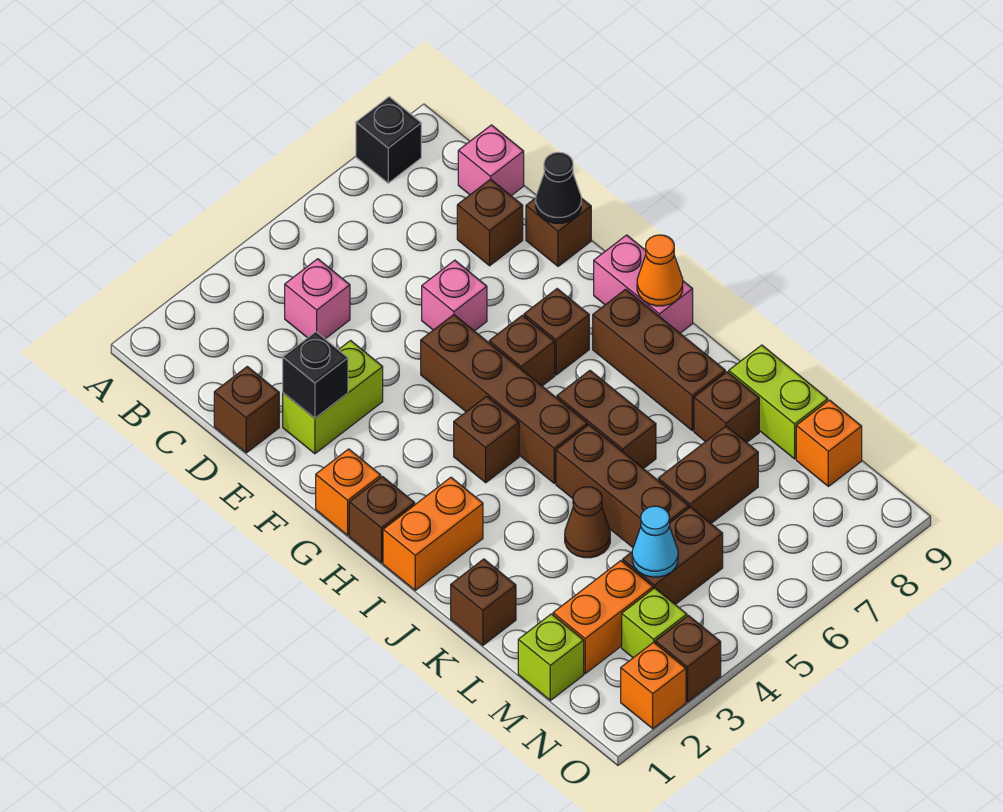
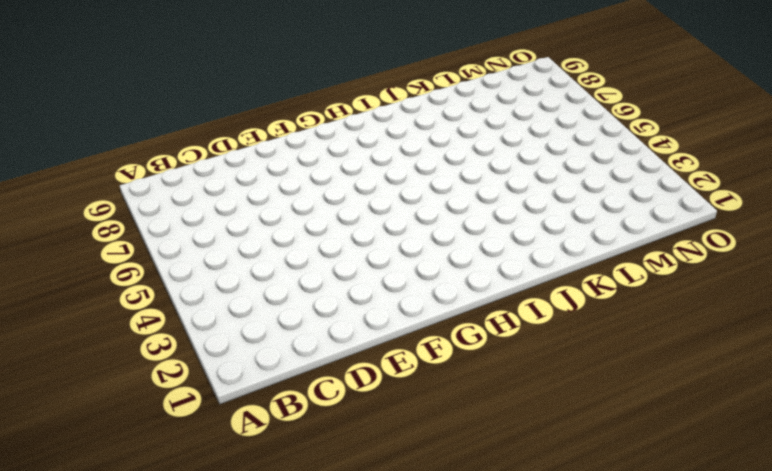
none -> black brick A8 level 1
none -> pink brick C4 level 1
none -> pink brick C9 level 1
none -> brown brick D1 level 1

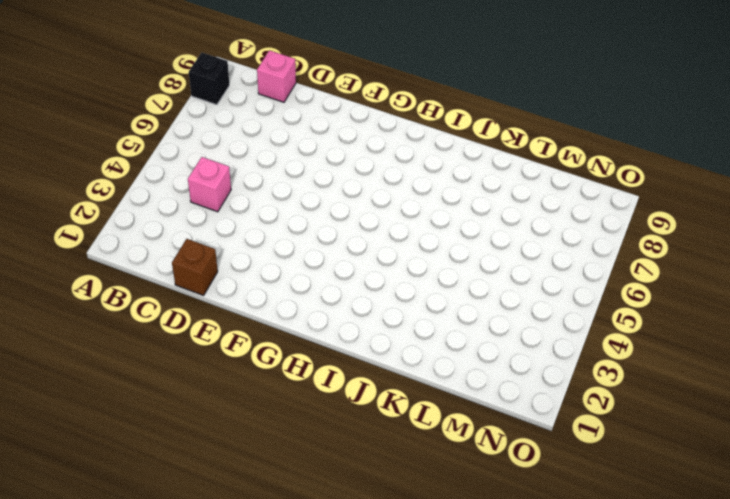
none -> brown brick D8 level 1
none -> lime brick E2:E3 level 1
none -> pink brick E6 level 1
none -> brown brick E9 level 1

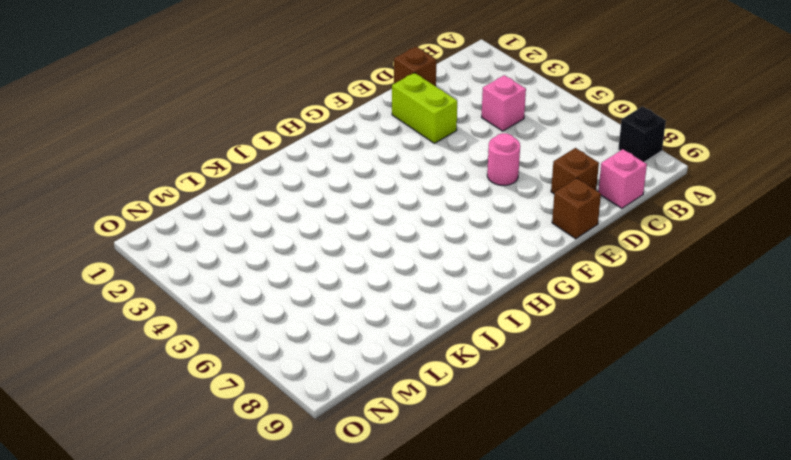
pink round brick E6 level 1 -> pink brick E6 level 1
none -> brown brick F5:I5 level 1
none -> orange brick G1 level 1
none -> brown brick G6 level 1
none -> brown brick G7 level 1

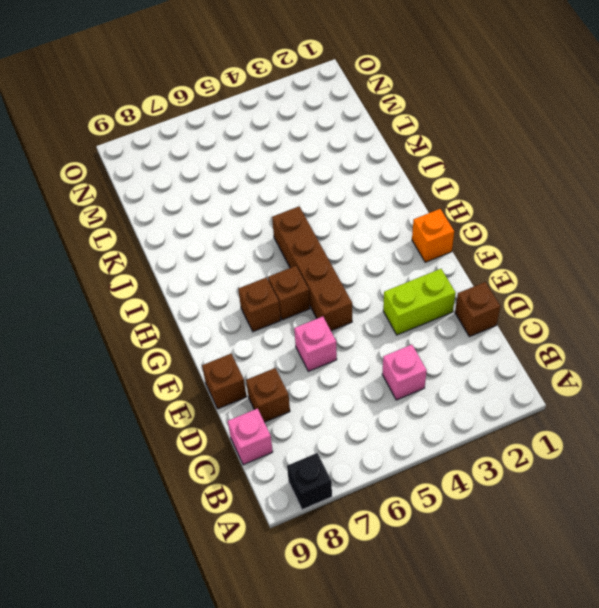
none -> pink brick G9:H9 level 1
none -> brown brick H1 level 1
none -> brown brick H4 level 1
none -> brown brick H8:J8 level 1

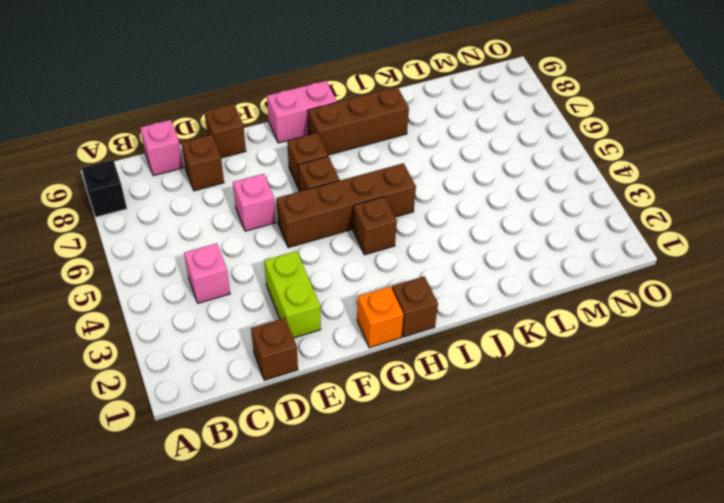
none -> orange brick I1:I2 level 1
none -> brown brick I6:J6 level 1
none -> brown brick J5:L5 level 1
none -> brown brick K1 level 1

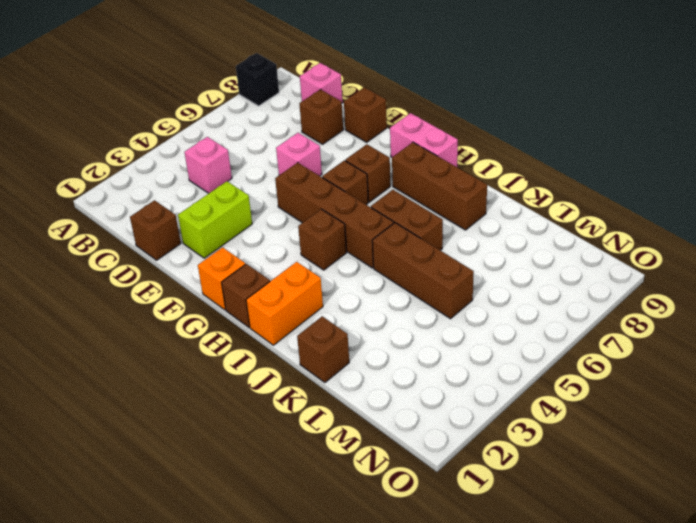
none -> brown cone K4 level 1
none -> brown brick K8 level 1
none -> lime brick K9:L9 level 1
none -> brown brick L6:L7 level 1

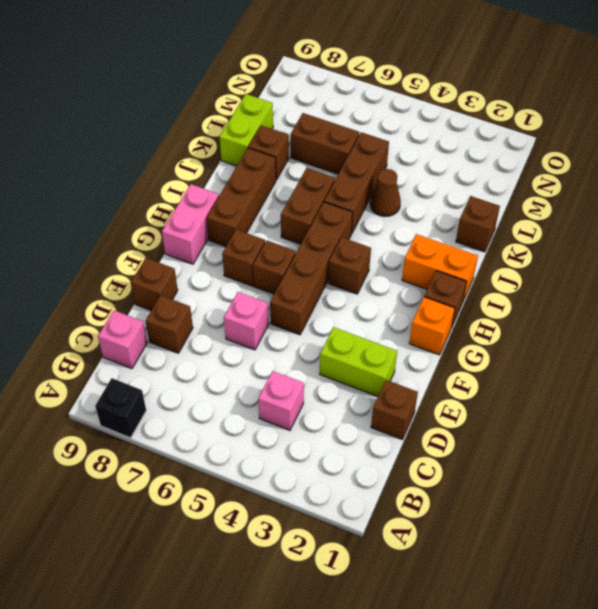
none -> lime brick M1 level 1
none -> orange brick M2:M3 level 1
none -> brown brick M4:M5 level 1
none -> orange brick M9 level 1

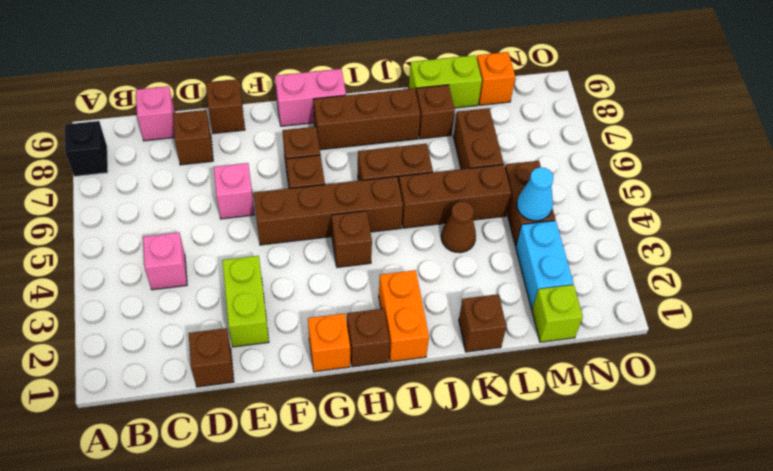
cyan brick M2:M3 level 1 -> orange brick M2:M3 level 1
none -> lime brick N3 level 1
none -> orange brick O2 level 1
none -> brown brick O3 level 1
none -> black brick E2 level 2

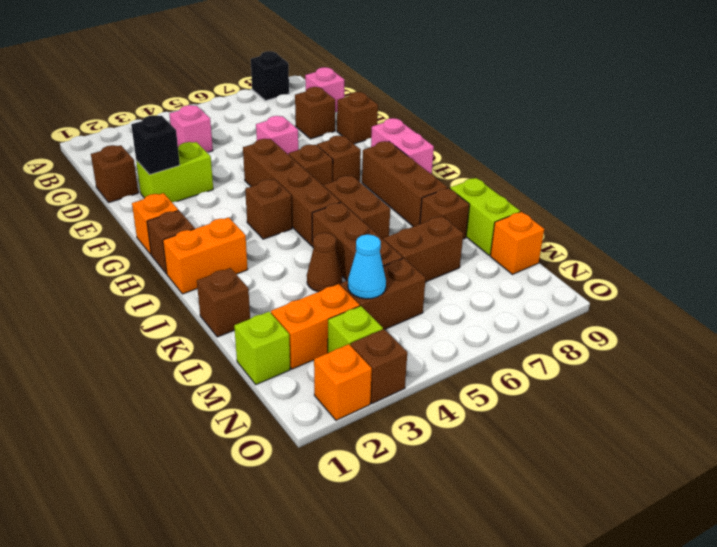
none -> black cone E9 level 2
none -> orange cone H9 level 2

